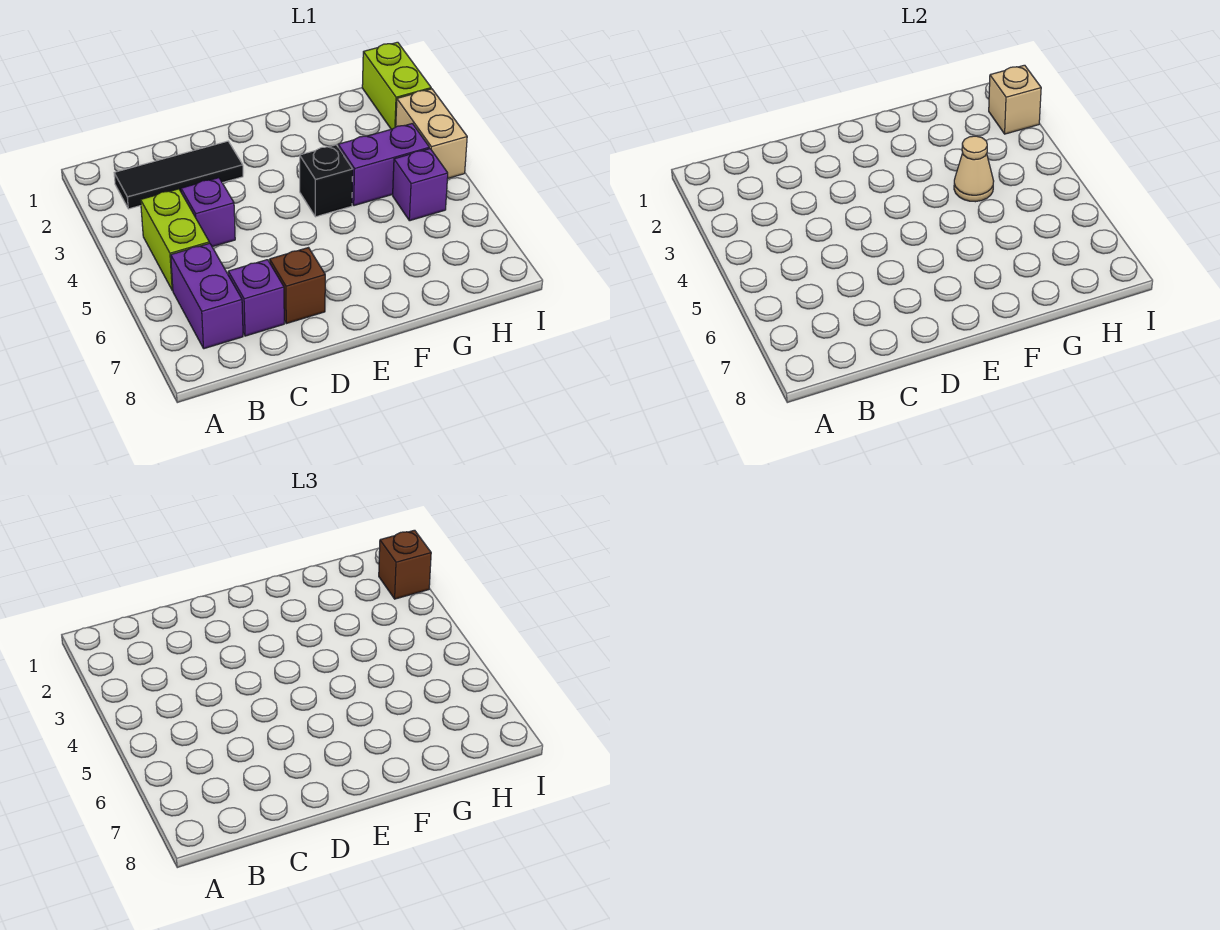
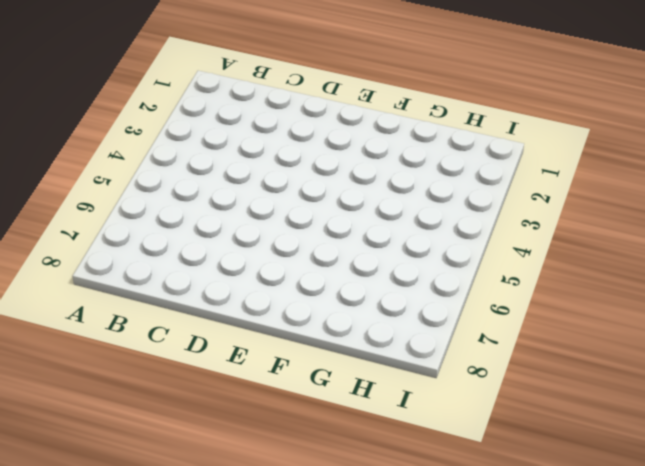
none -> black tile B2:D2 level 1
none -> lime brick B4:B5 level 1
none -> purple brick B6:B7 level 1

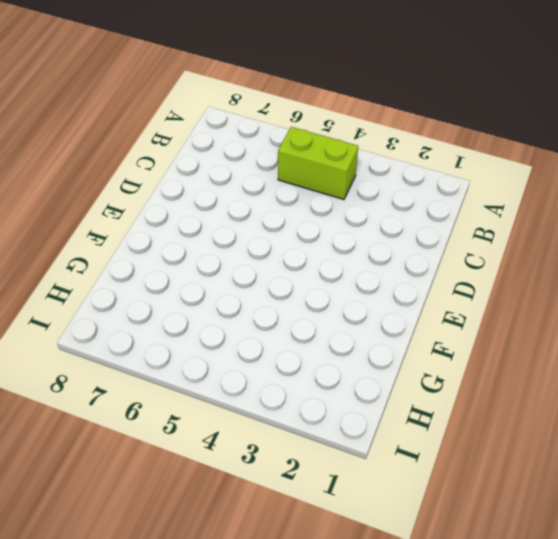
none -> black tile B2:D2 level 1
none -> purple brick B6:B7 level 1
none -> purple brick C4 level 1

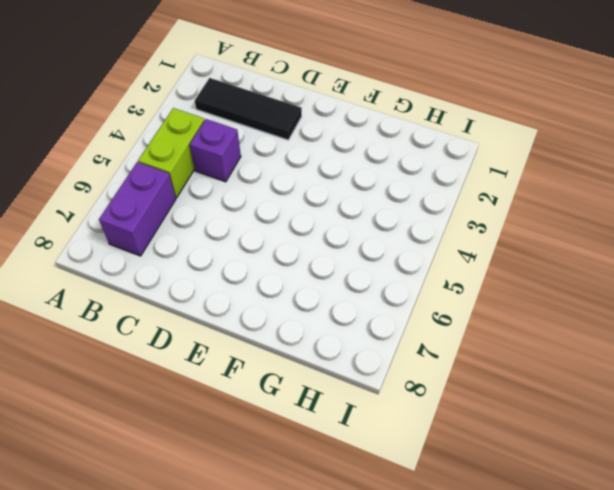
none -> purple brick C7 level 1
none -> brown brick D7 level 1
none -> black brick F4 level 1

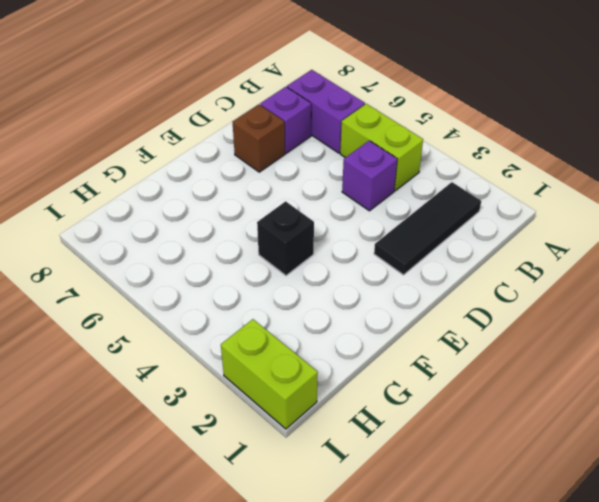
none -> purple brick G4:H4 level 1
none -> purple brick H5 level 1
none -> tan brick I3:I4 level 1

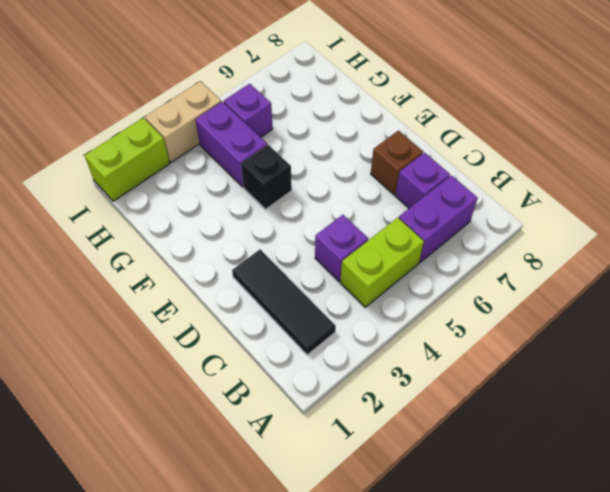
none -> tan cone G4 level 2
none -> tan brick I2 level 2
none -> brown brick I2 level 3

